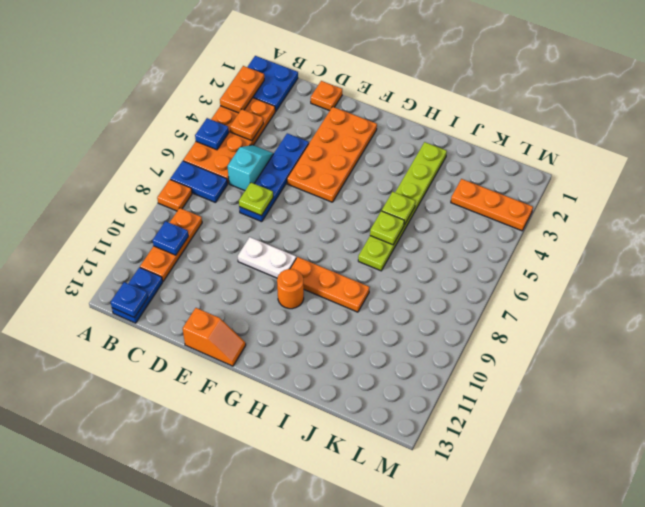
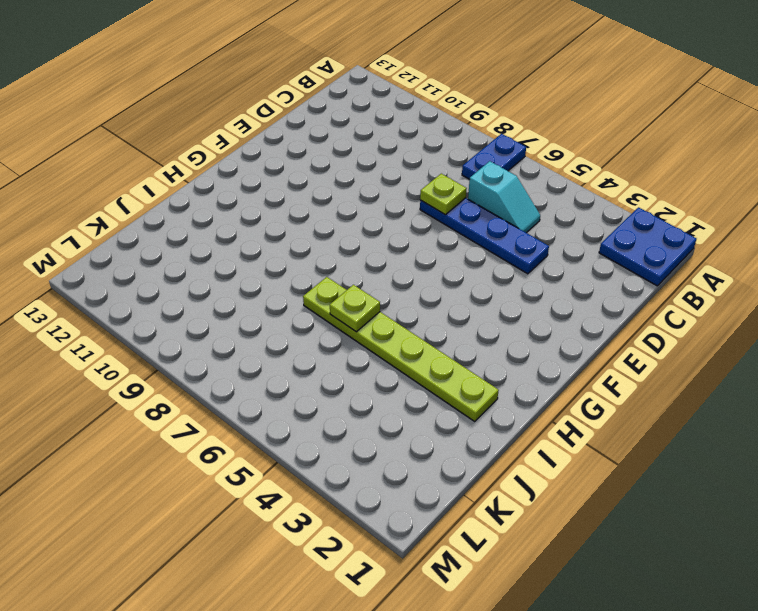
none -> orange plate A3:B6 level 1
none -> orange plate A8 level 1
none -> orange plate B9:B11 level 1

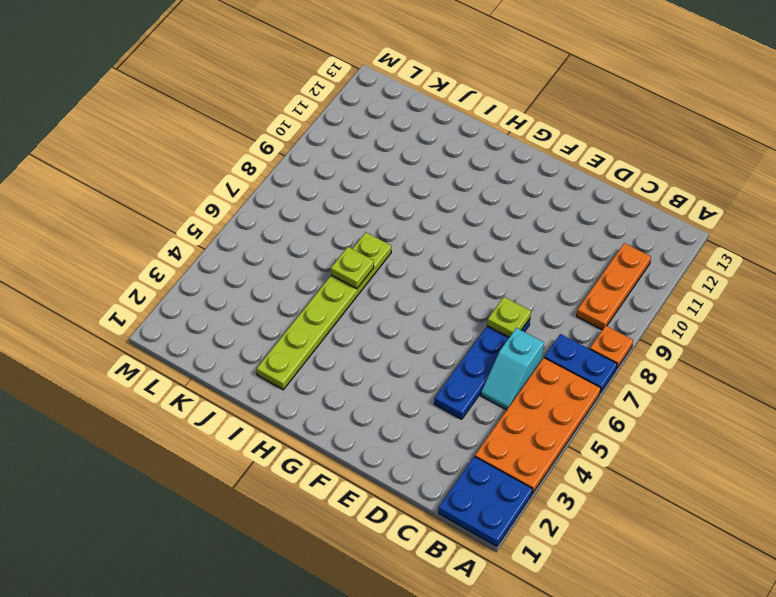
none -> blue plate B12:B13 level 1
none -> orange plate D1 level 1
none -> orange plate E2:F5 level 1

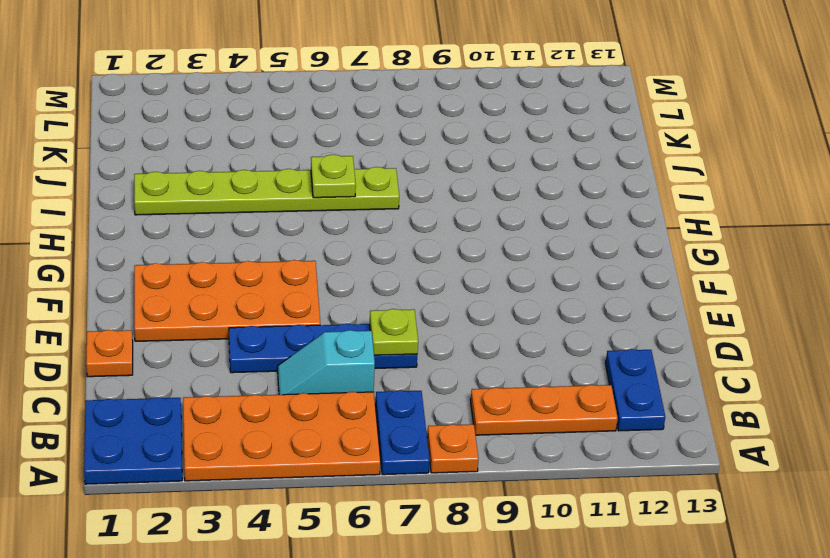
blue plate B12:C12 level 1 -> blue plate B12:B13 level 1
none -> white plate E9:F9 level 1
none -> orange slope E13:F13 level 1 top E
none -> orange plate G9:I9 level 1

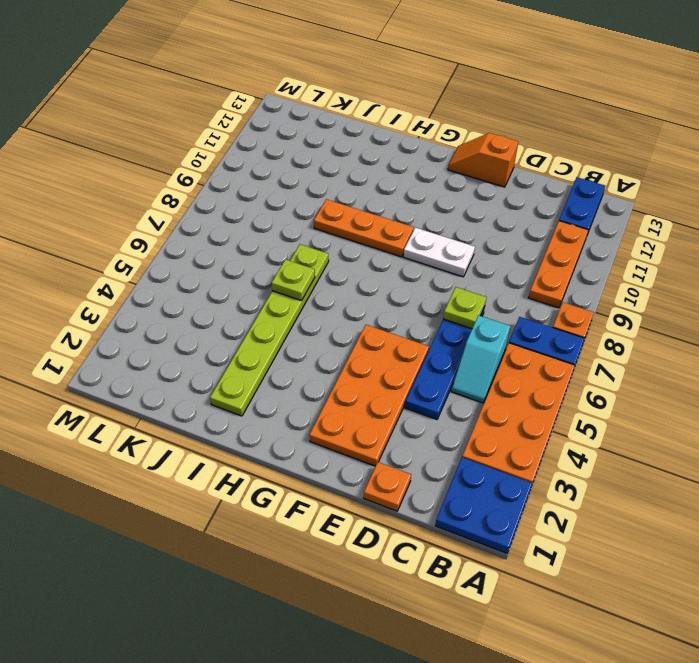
none -> orange round brick G10 level 1
none -> orange plate K3:M3 level 1
none -> orange plate A2:A3 level 2

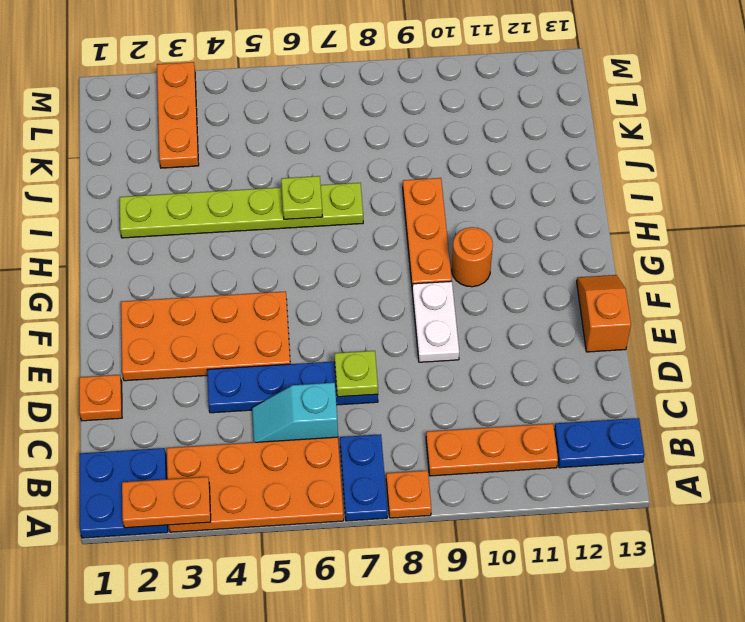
none -> blue plate A5 level 2
none -> orange plate B4 level 2
none -> blue plate B10 level 2

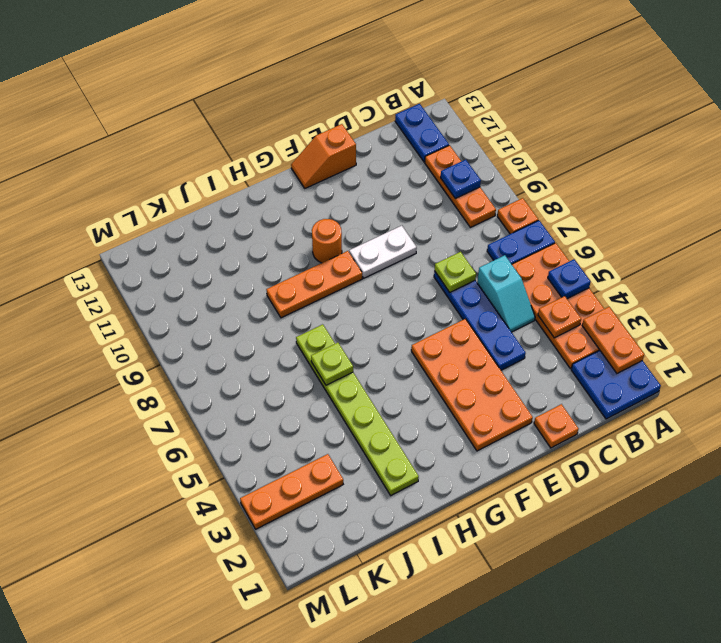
none -> blue plate B13 level 2
none -> lime plate I5 level 2

